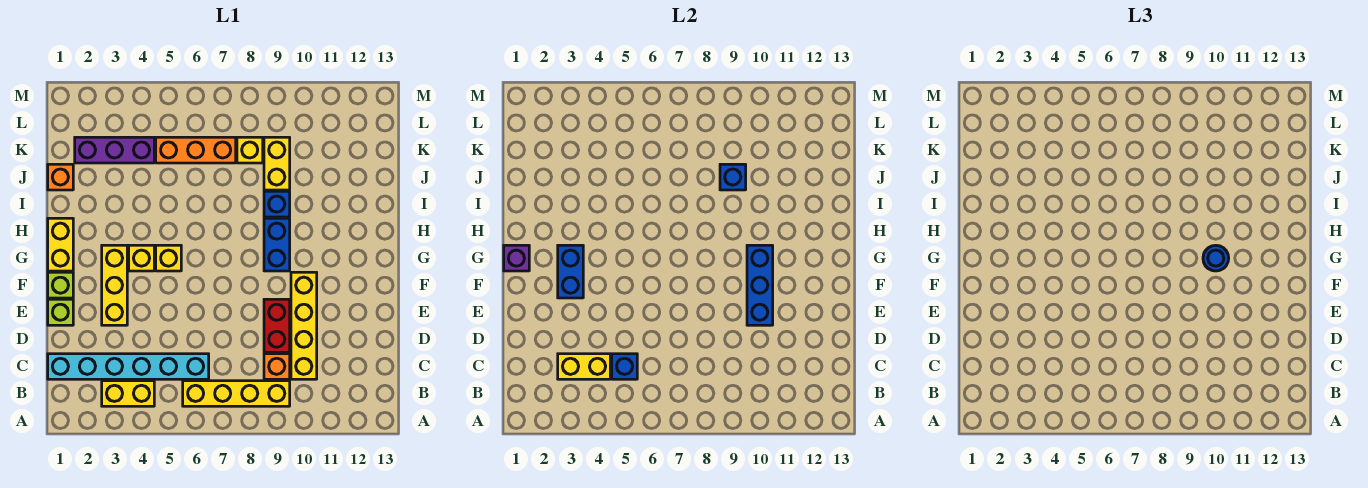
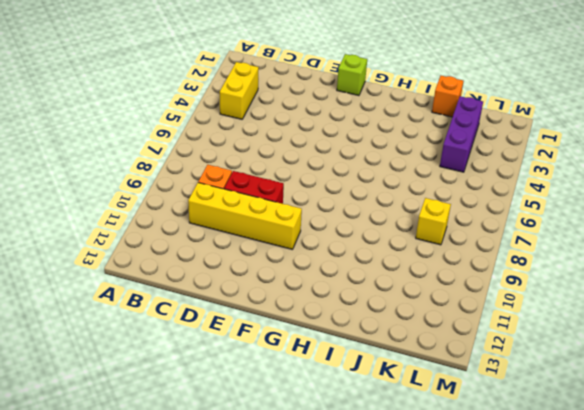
none -> yellow brick B6:B9 level 1
none -> cyan brick C1:C6 level 1
none -> lime brick E1 level 1

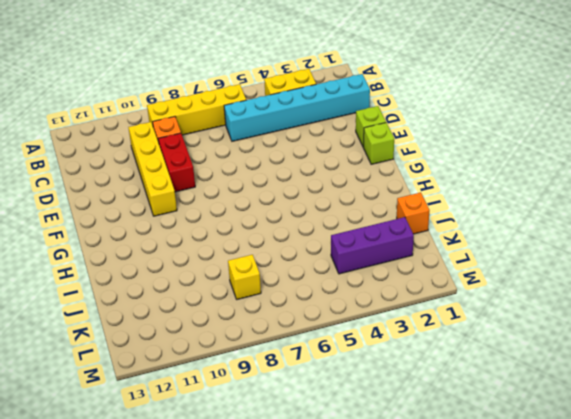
none -> yellow brick E3:G3 level 1
none -> yellow brick G1:H1 level 1
none -> yellow brick G4 level 1

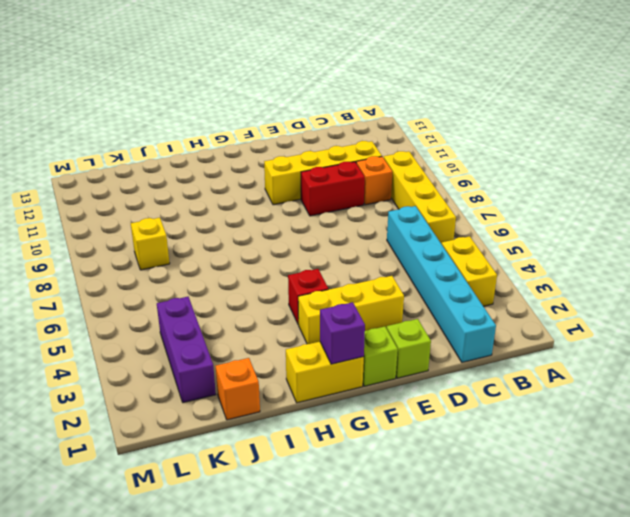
red brick G4 level 1 -> yellow brick G4 level 1
none -> yellow brick G5 level 1
none -> blue brick G9:H9 level 1
none -> blue brick I9 level 1

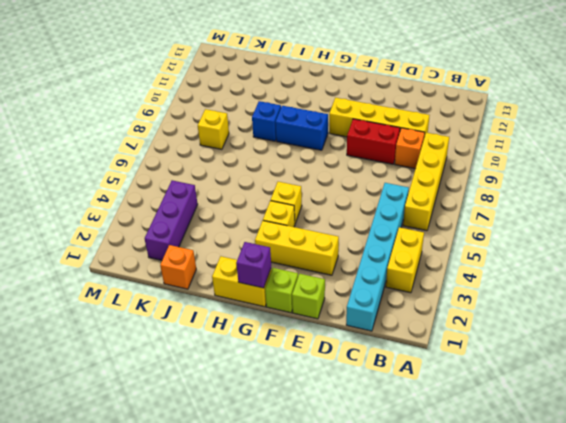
none -> yellow brick J9:K9 level 1
none -> orange brick K5:K7 level 1
none -> yellow brick C3:C4 level 2

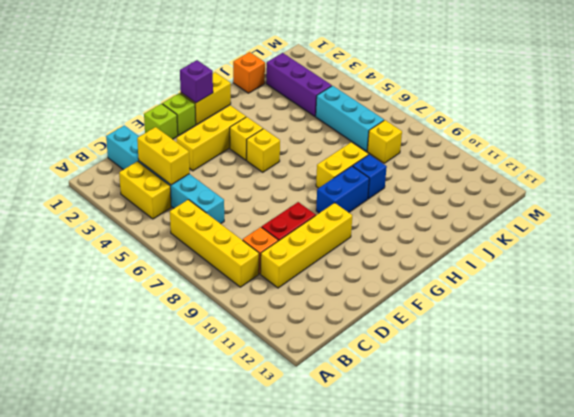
yellow brick H8:I8 level 1 -> yellow brick J9:K9 level 1
cyan brick K5:K7 level 1 -> orange brick K5:K7 level 1
none -> blue brick C5 level 2
none -> blue brick E10:G10 level 2
none -> blue brick F3:G3 level 2

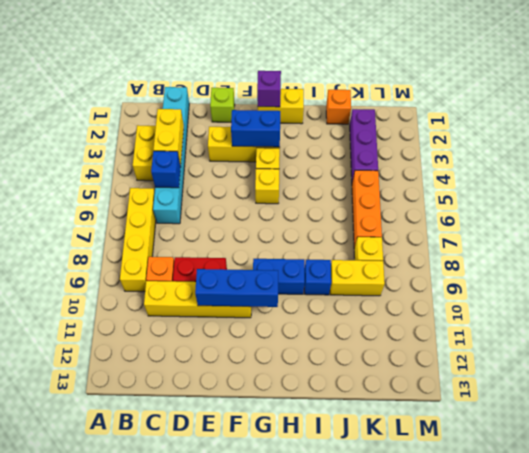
none -> lime brick F1 level 1
none -> blue brick J9 level 2
none -> blue round brick G10 level 3

